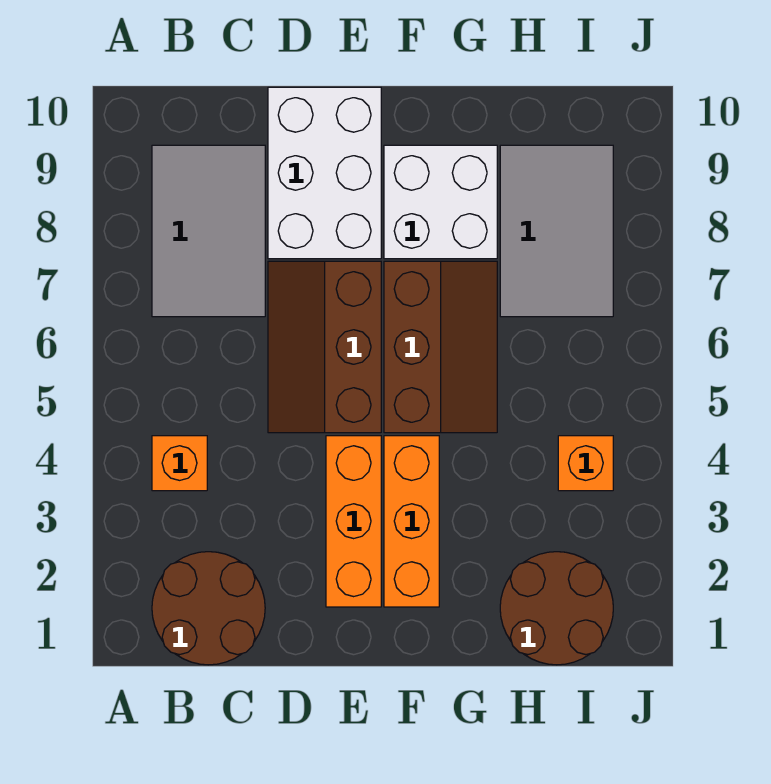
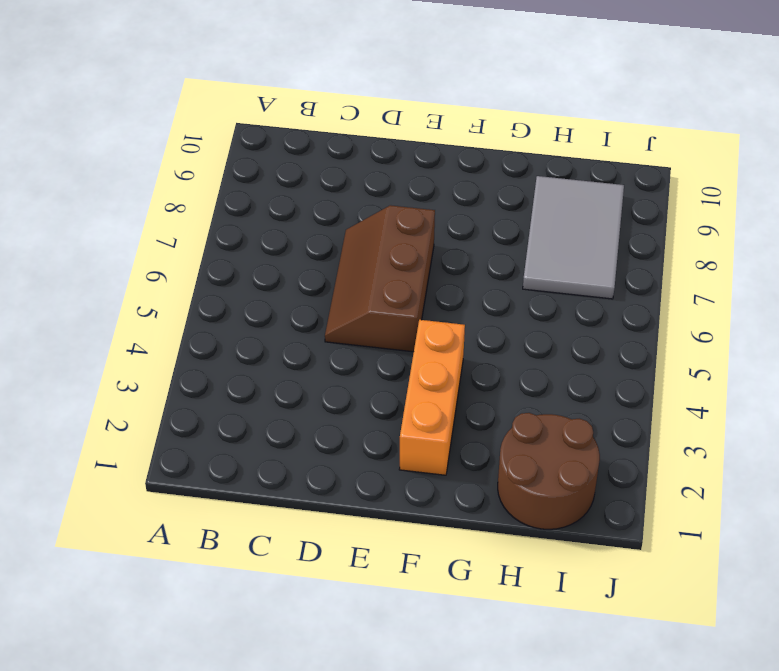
none -> brown round brick B1:C2 level 1
none -> orange brick B4 level 1
none -> grey tile B7:C9 level 1

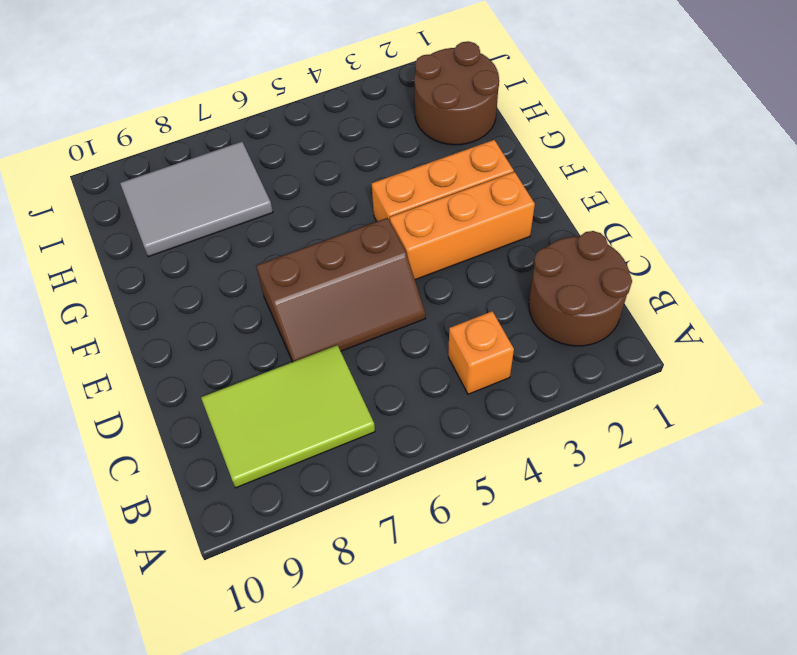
lime tile B7:C9 level 1 -> grey tile B7:C9 level 1
none -> white brick D8:E10 level 1
none -> brown slope F5:G7 level 1 top F
none -> white brick F8:G9 level 1

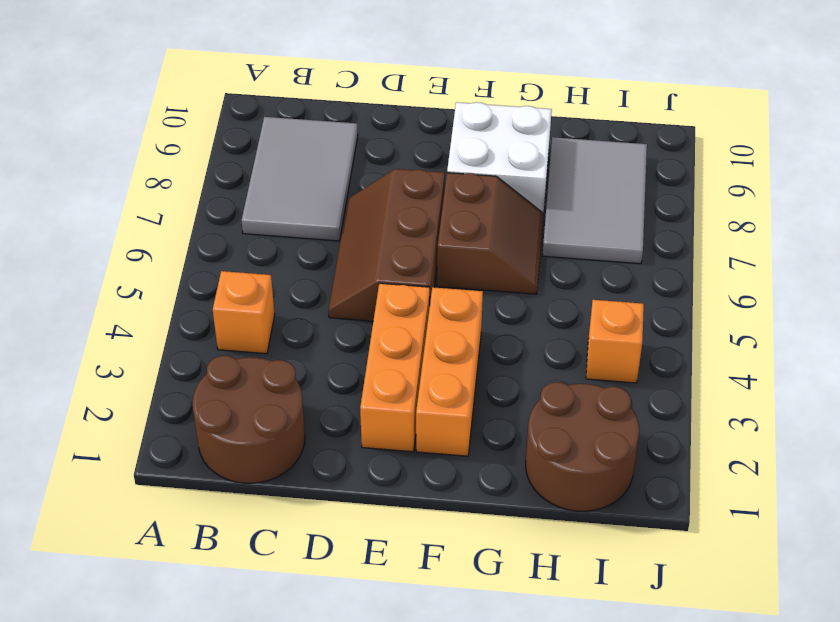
brown slope F6:G7 level 1 top F -> brown slope F5:G7 level 1 top F
none -> white brick D8:E10 level 1

